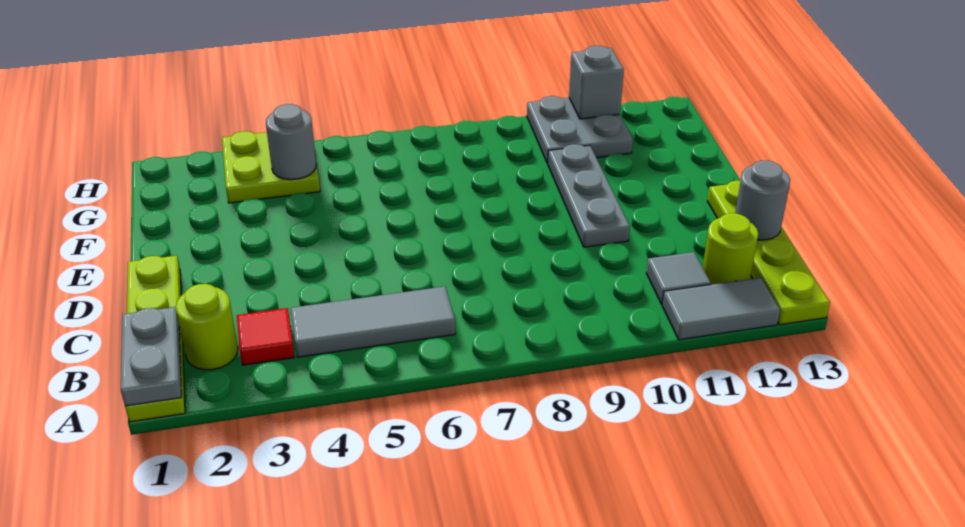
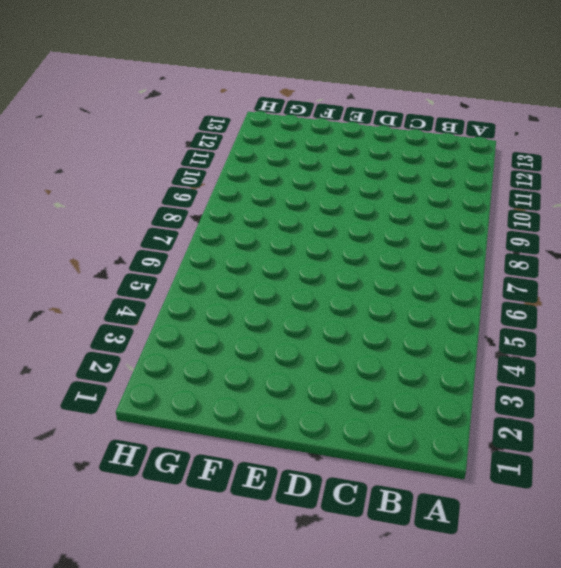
none -> lime plate A1:D1 level 1
none -> grey tile A11:A12 level 1
none -> lime plate A13:D13 level 1

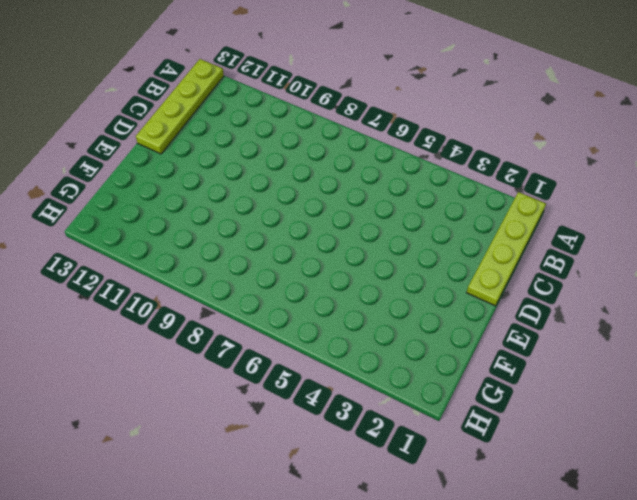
none -> grey tile A11:A12 level 1
none -> lime round brick B2 level 1
none -> red tile B3 level 1

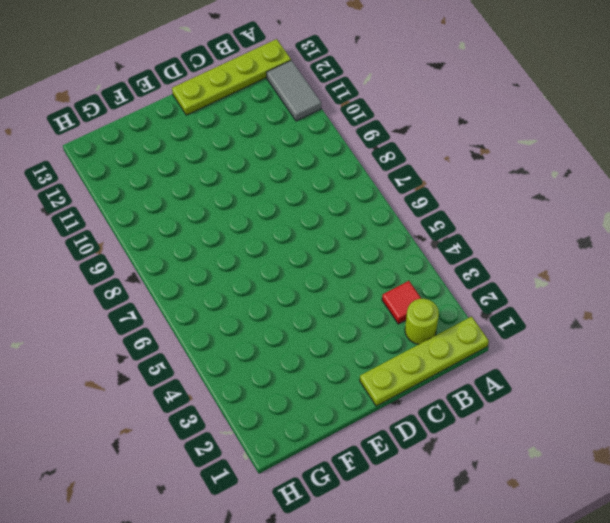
none -> grey tile B4:B6 level 1
none -> grey tile B11 level 1
none -> lime round brick B12 level 1

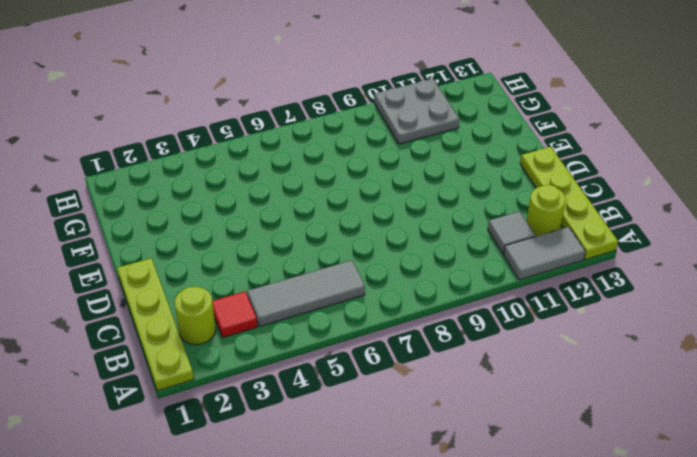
none -> grey plate D10:F10 level 1
none -> lime plate G3:H4 level 1
none -> grey plate A1:B1 level 2

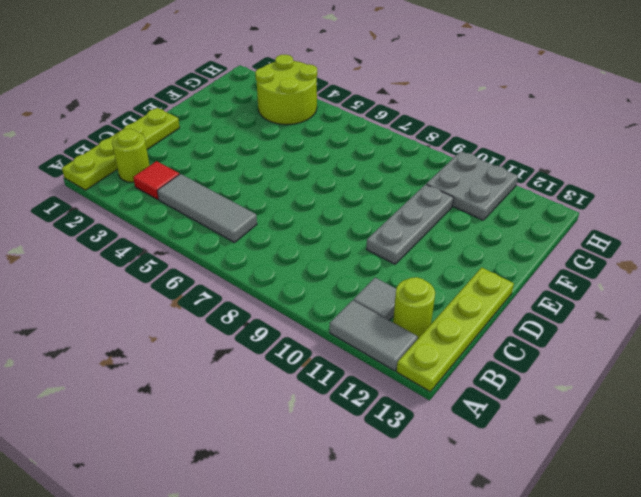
lime round brick G3:H4 level 1 -> lime plate G3:H4 level 1
none -> grey plate A1:B1 level 2
none -> grey round brick C13 level 2
none -> grey round brick G4 level 2

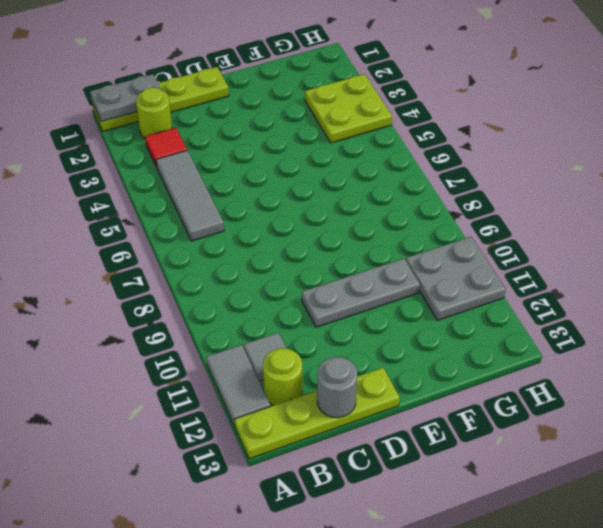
none -> grey round brick G4 level 2
none -> grey brick H11 level 2

